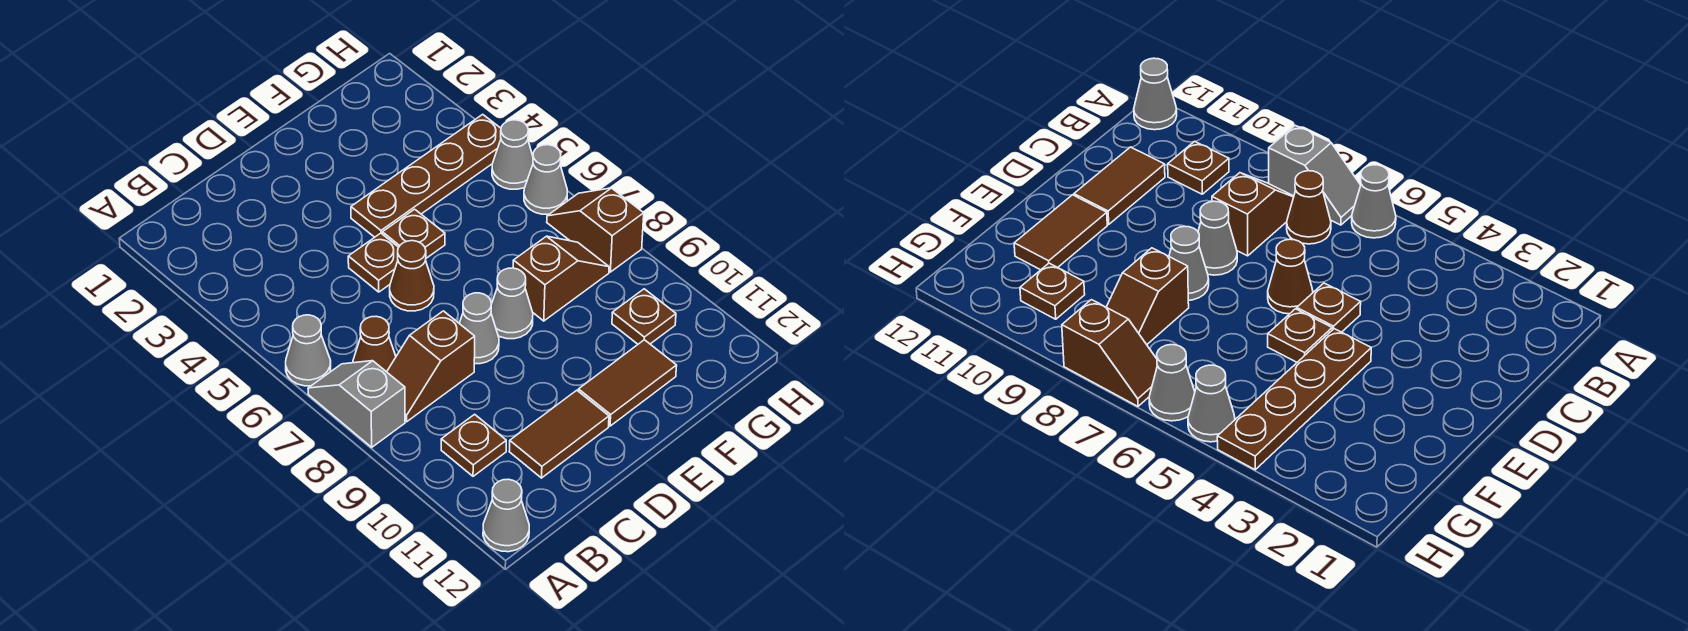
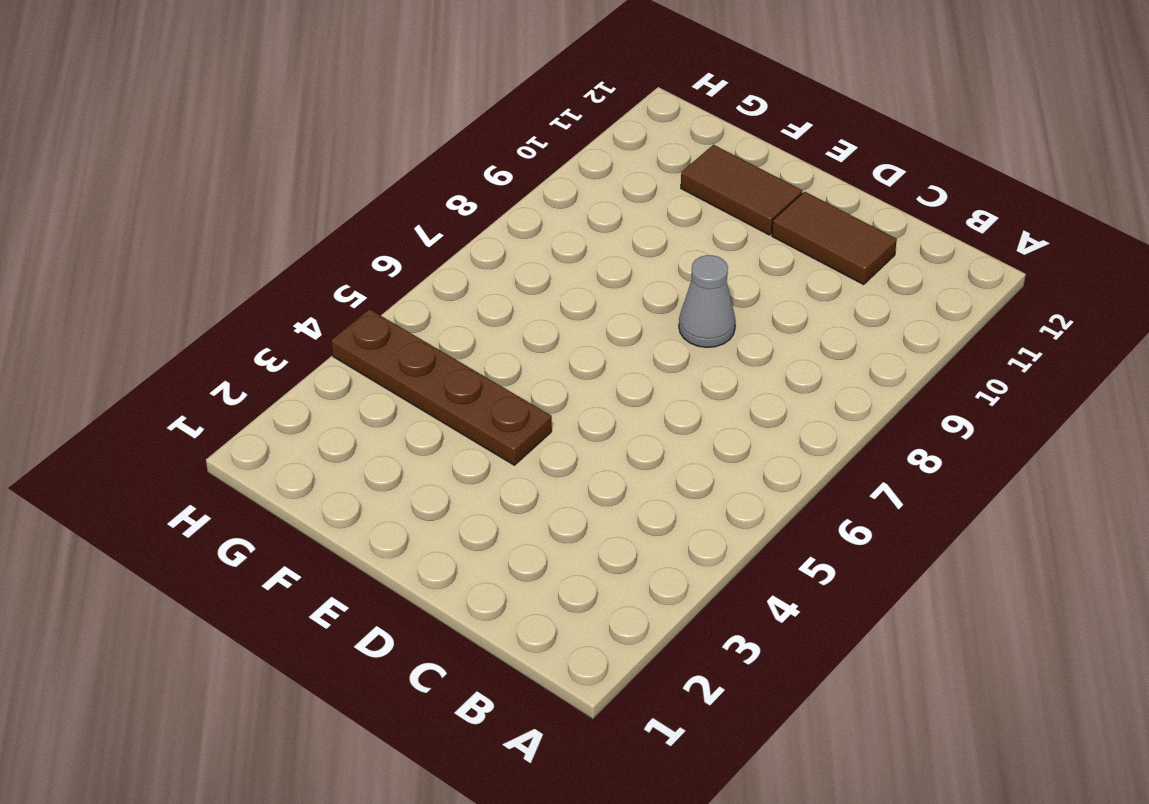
none -> grey cone A6 level 1
none -> grey slope A7:A8 level 1 top 8
none -> grey cone A12 level 1

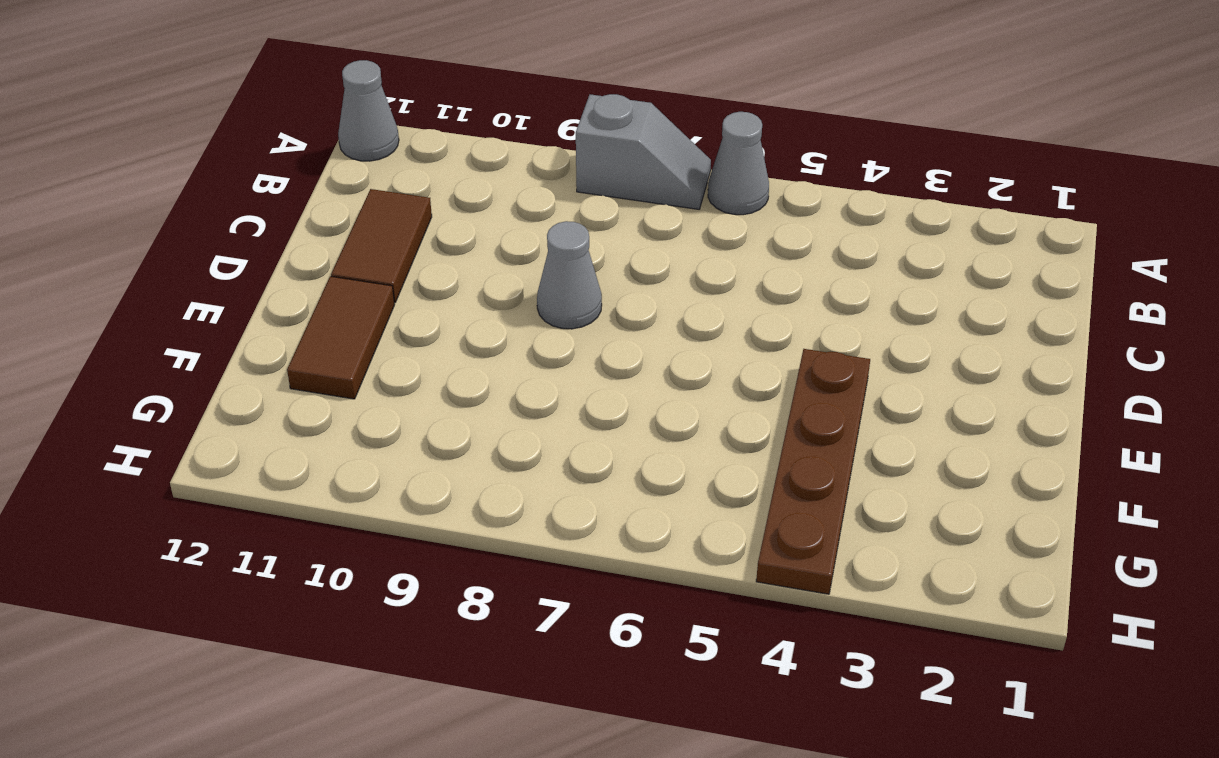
none -> brown cone B7 level 1
none -> brown slope B8:C8 level 1 top C
none -> brown plate B10 level 1

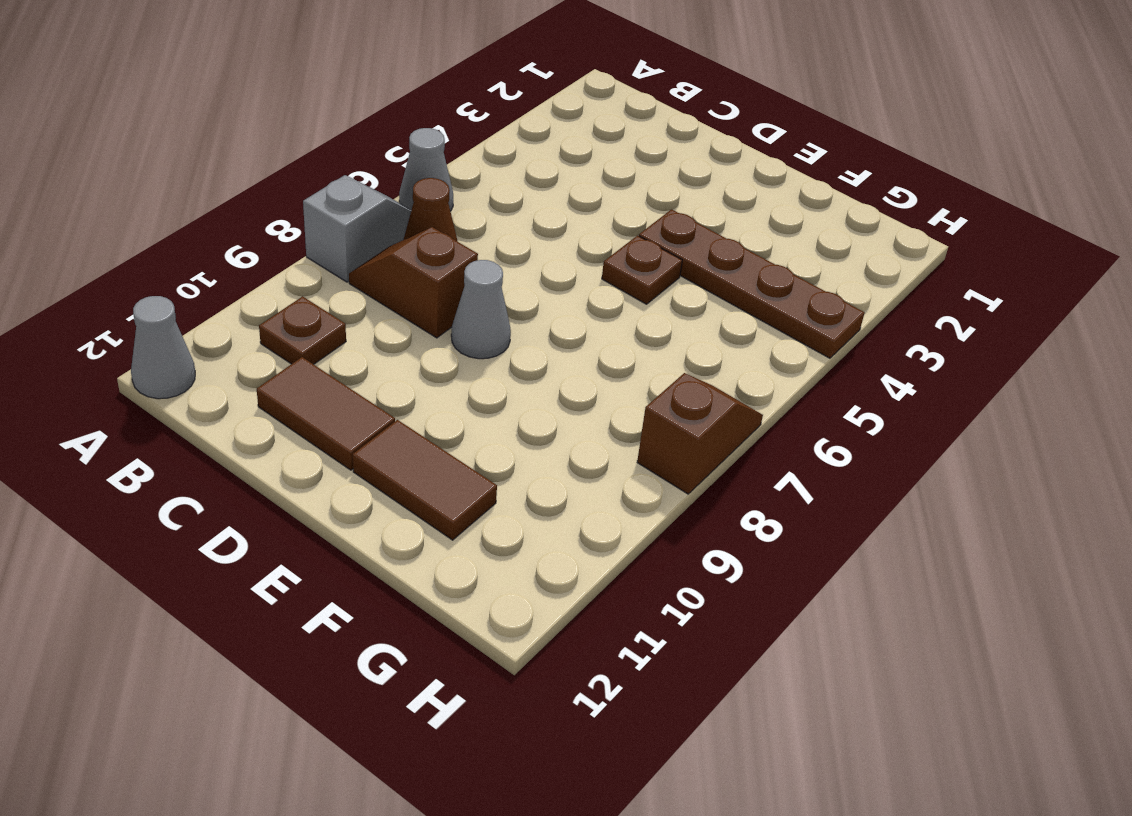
none -> brown plate D5 level 1
none -> brown cone D6 level 1
none -> grey cone E8 level 1

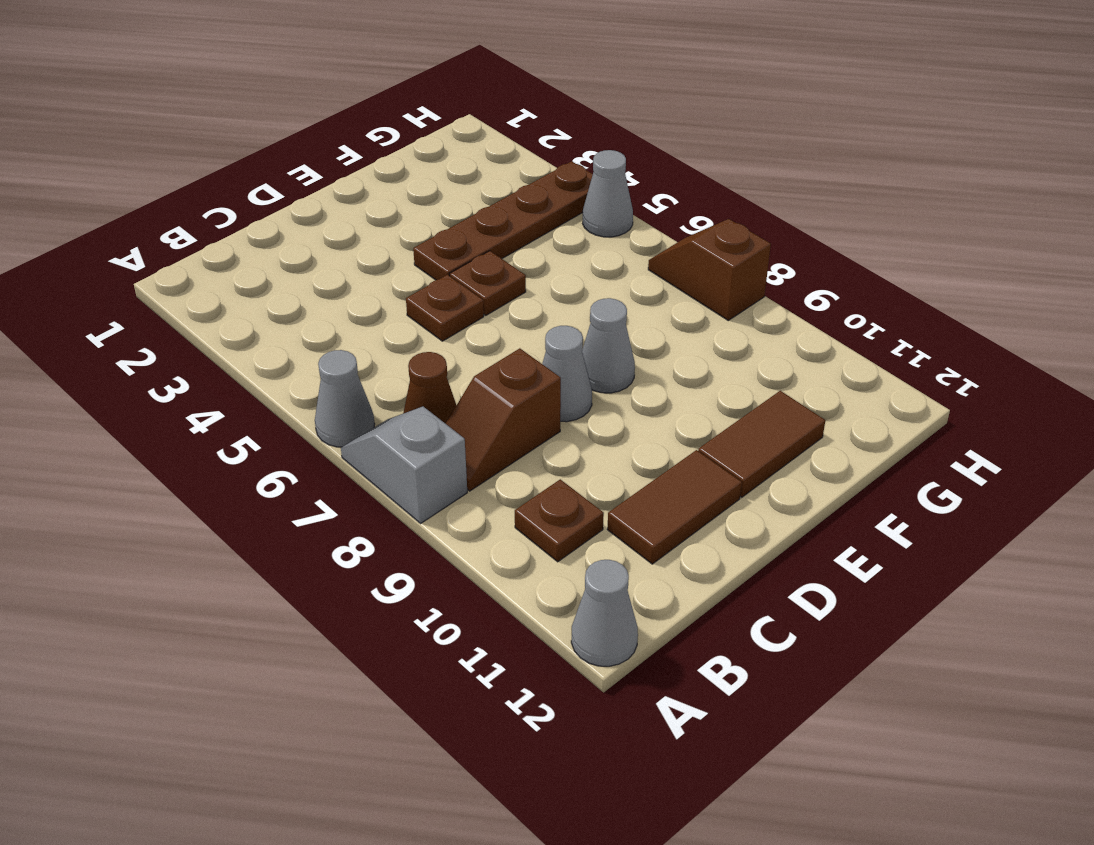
none -> brown cone D6 level 1
none -> brown slope F8:G8 level 1 top F
none -> brown plate G10 level 1

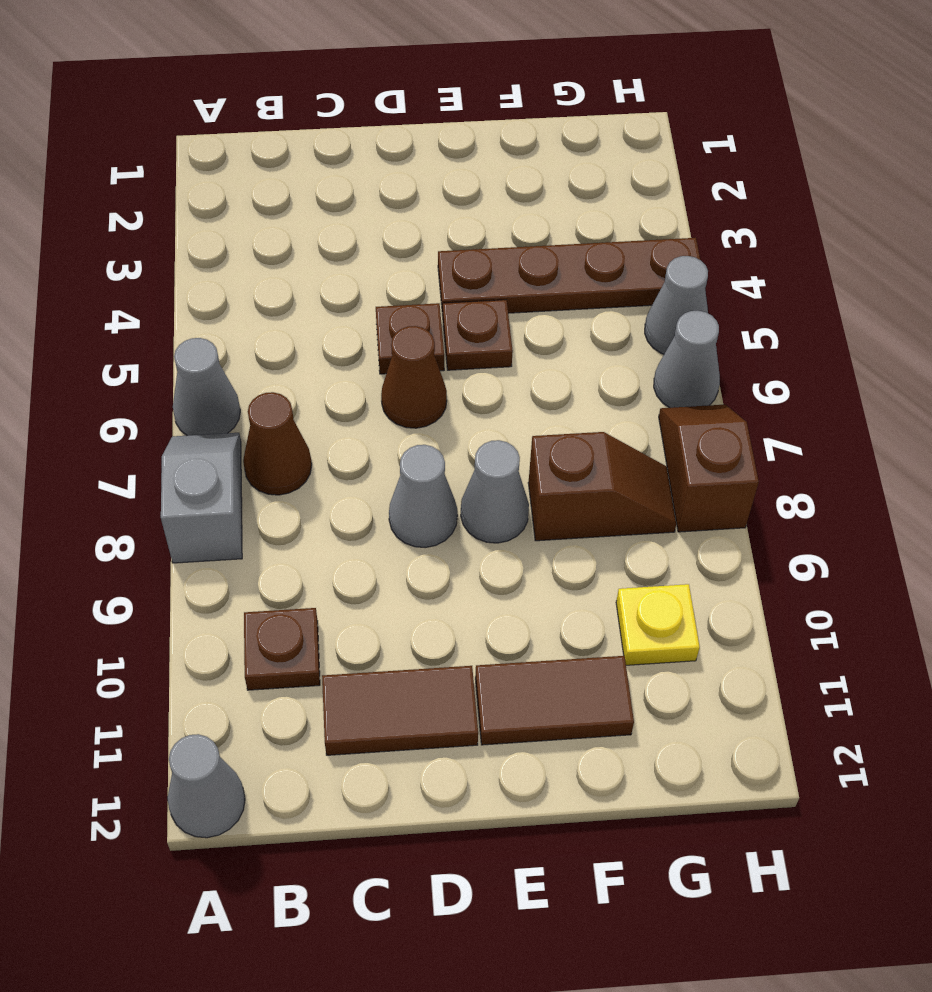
yellow plate G10 level 1 -> brown plate G10 level 1
none -> brown slope B8:C8 level 1 top C

